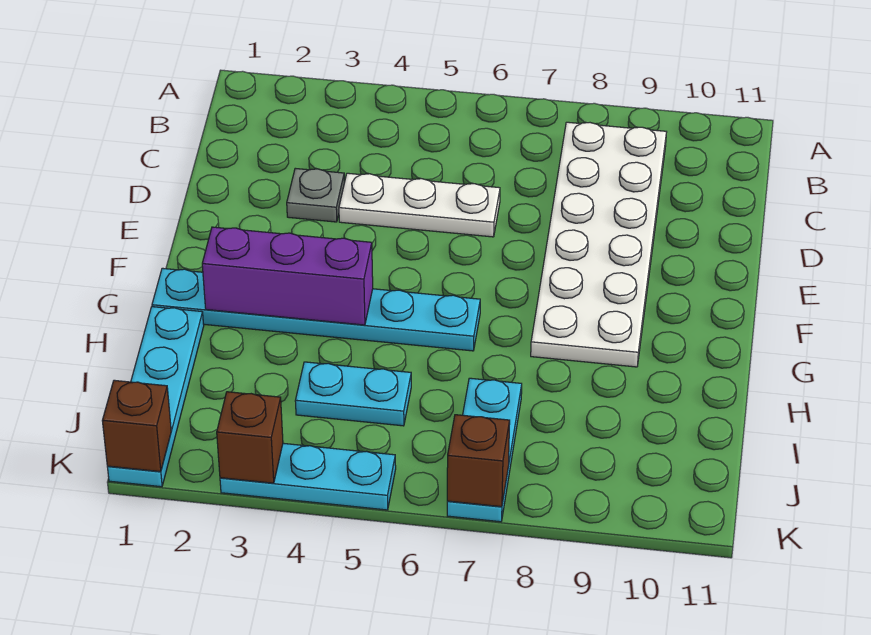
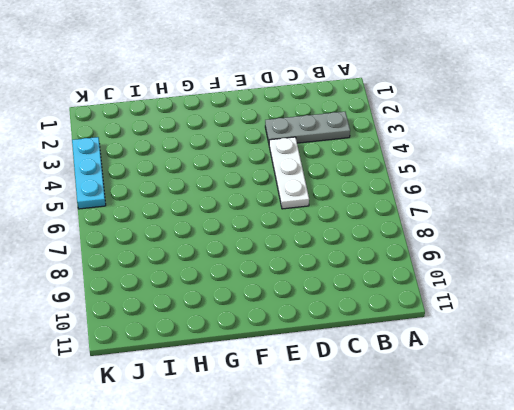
grey plate B3:D3 level 1 -> grey plate D3 level 1
none -> white plate B8:G9 level 1
none -> cyan plate G1:G6 level 1
none -> cyan plate H1:K1 level 1

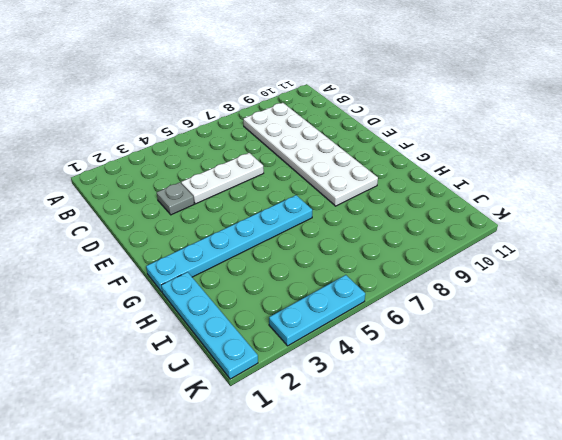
none -> cyan plate I4:I5 level 1
none -> cyan plate I7:K7 level 1
none -> purple brick G2:G4 level 2

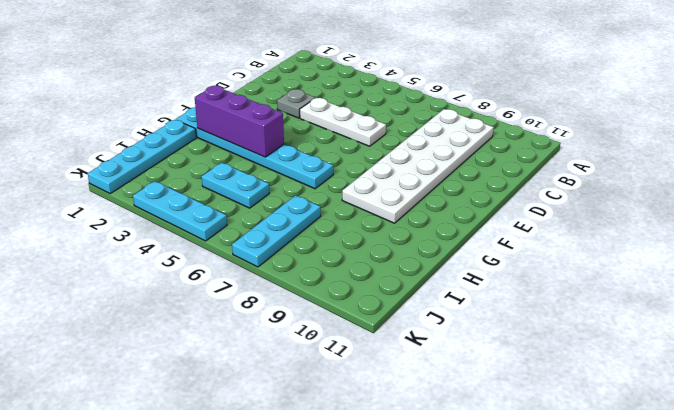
none -> brown brick K1 level 2
none -> brown brick K3 level 2
none -> brown brick K7 level 2

